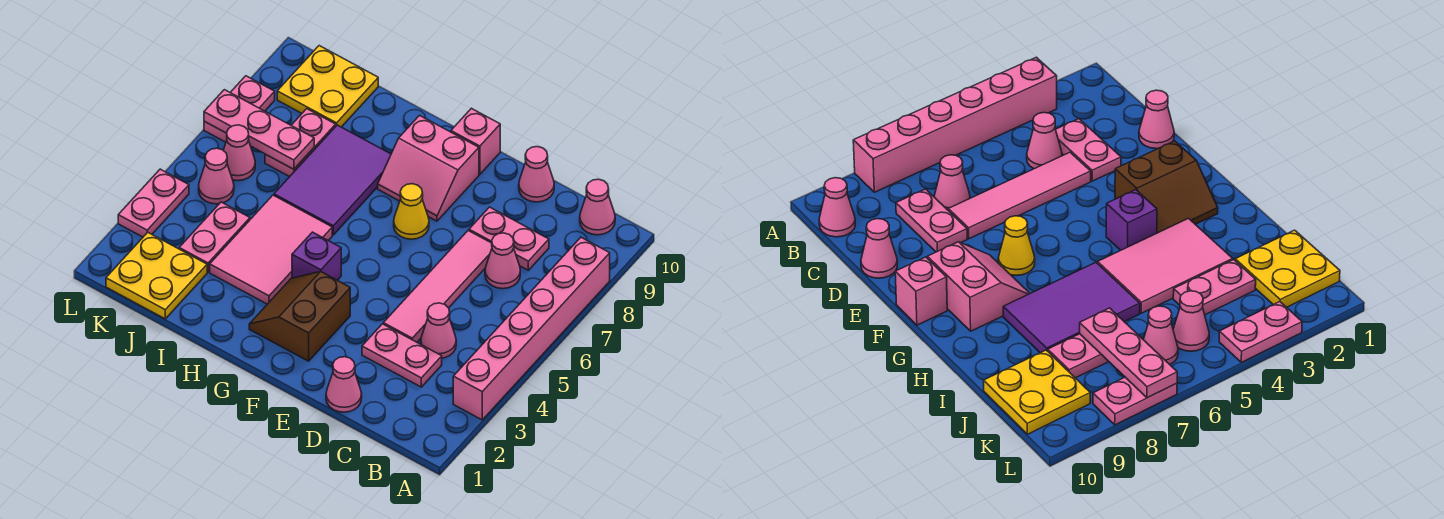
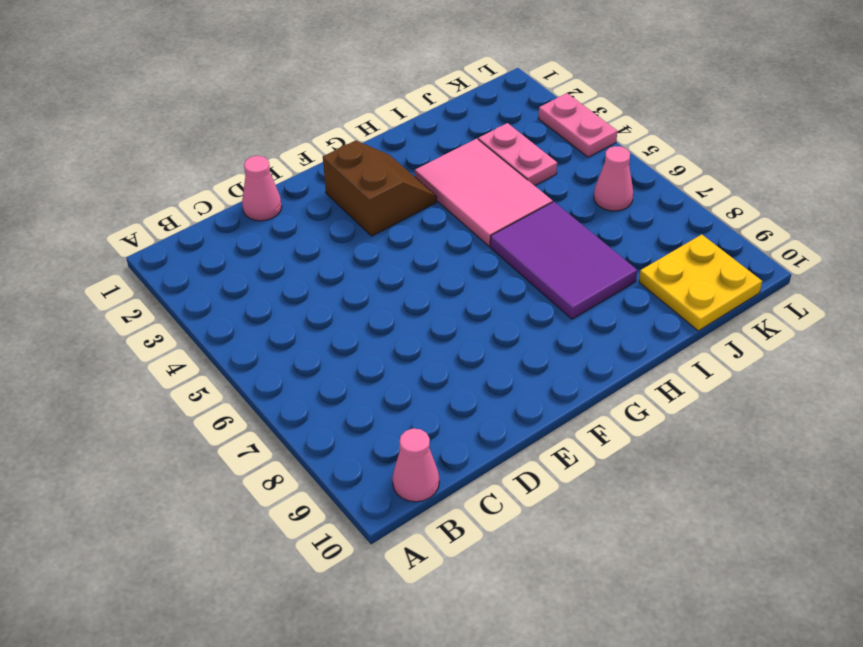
none -> pink brick A3:A8 level 1
none -> pink plate C3:D3 level 1
none -> pink cone C4 level 1

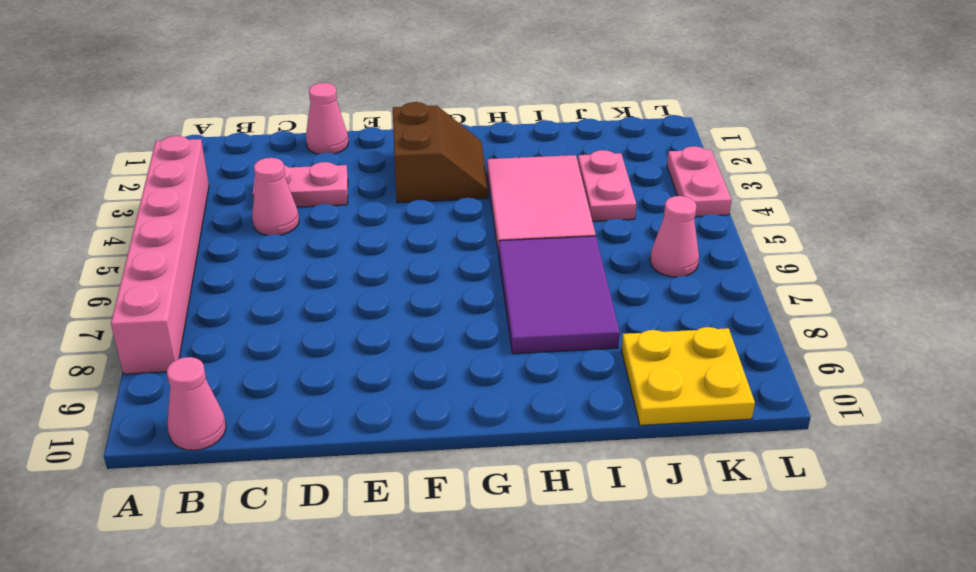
none -> pink cone C7 level 1
none -> pink plate C8:D8 level 1
none -> pink tile D4:D7 level 1

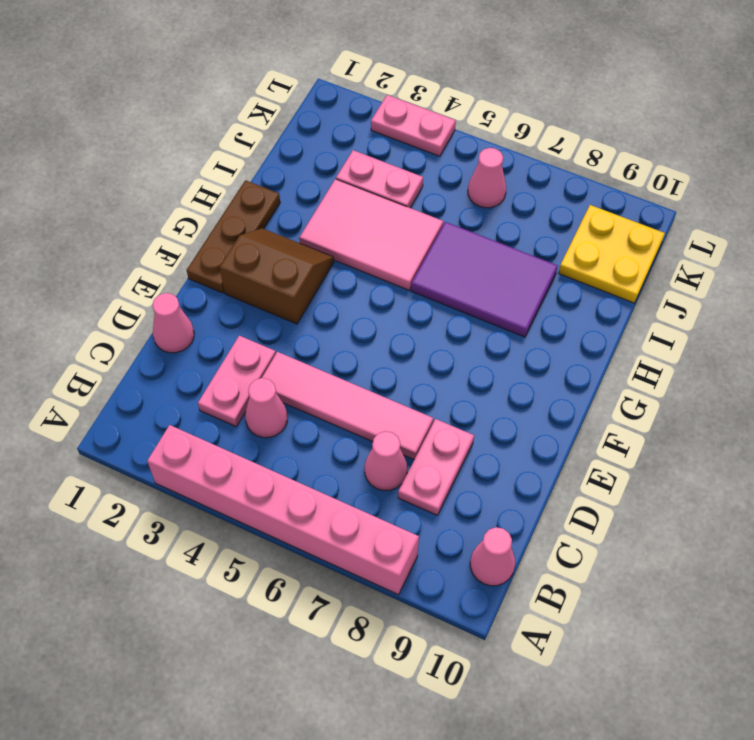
brown plate F1:H1 level 1 -> none
none -> pink cone D10 level 1
none -> yellow cone F7 level 1
none -> pink slope F8:G9 level 1 top 9

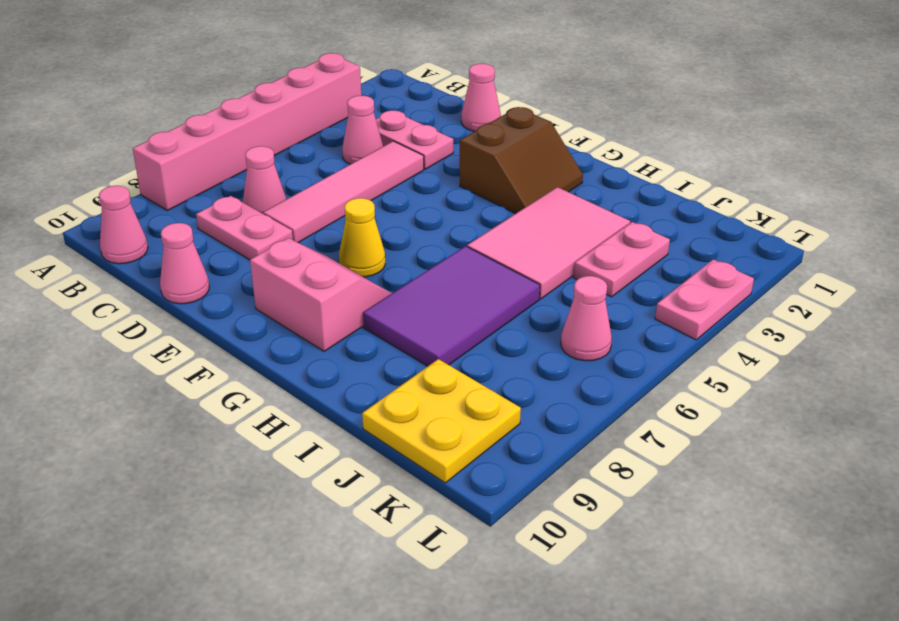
none -> pink brick F10 level 1
none -> purple brick G4 level 1
none -> yellow plate J1:K2 level 1

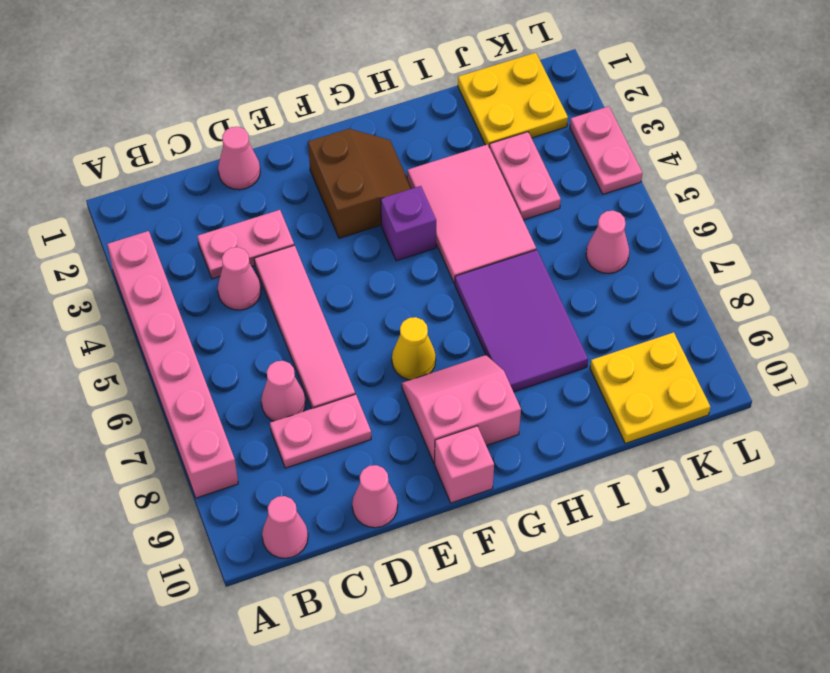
none -> pink plate J7:J8 level 1
none -> pink cone K5 level 1
none -> pink plate L7:L8 level 1

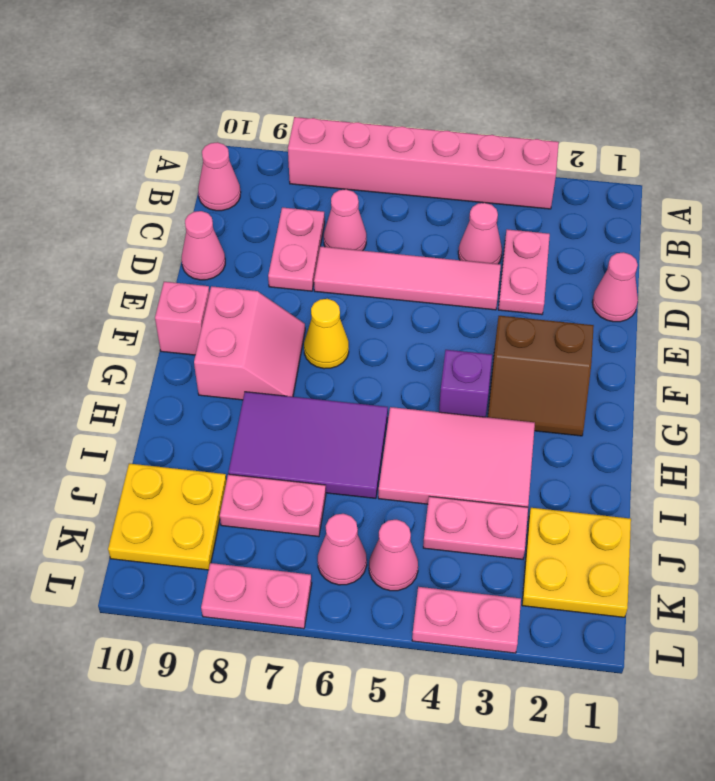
none -> pink plate J7:L7 level 2

